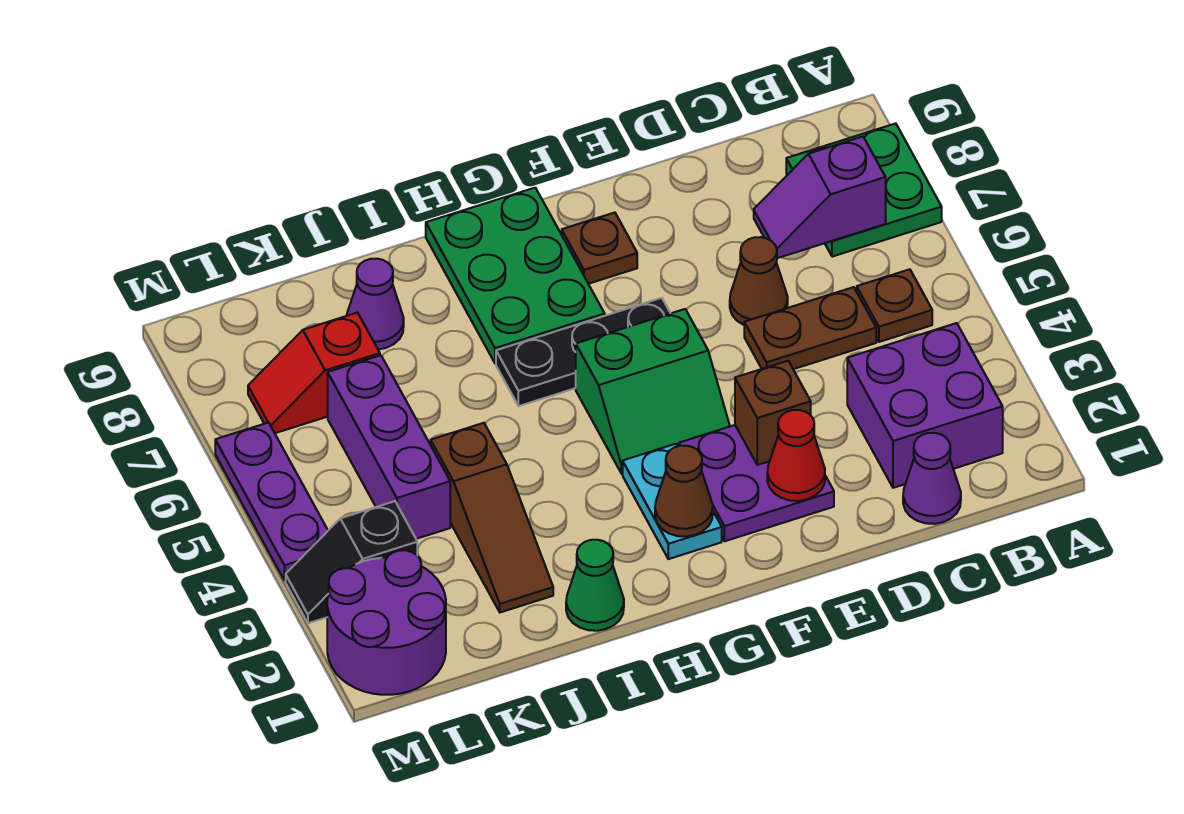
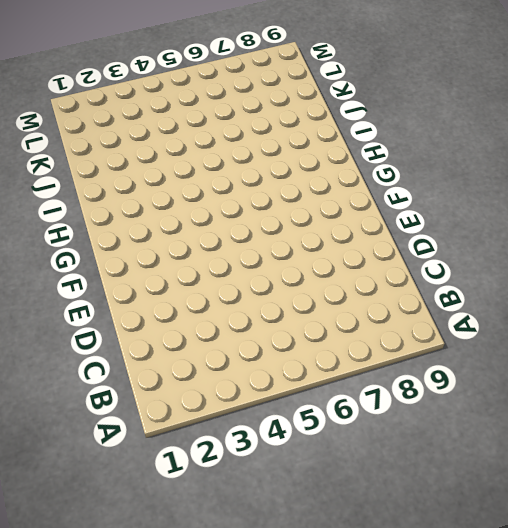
none -> green plate A7:B8 level 1
none -> purple brick B2:C3 level 1
none -> brown plate B5 level 1

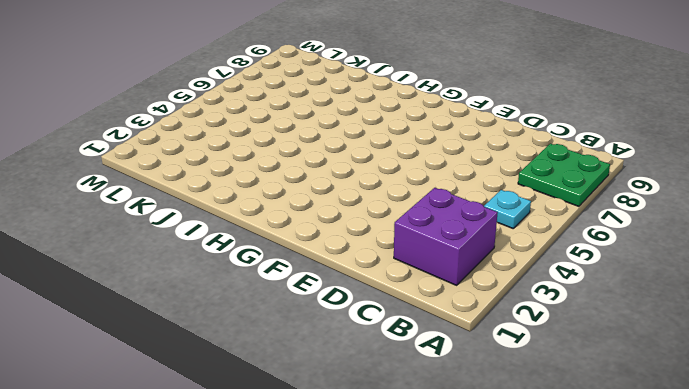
cyan plate B5 level 1 -> brown plate B5 level 1
none -> purple cone C1 level 1
none -> brown plate C5:D5 level 1
none -> brown cone D6 level 1

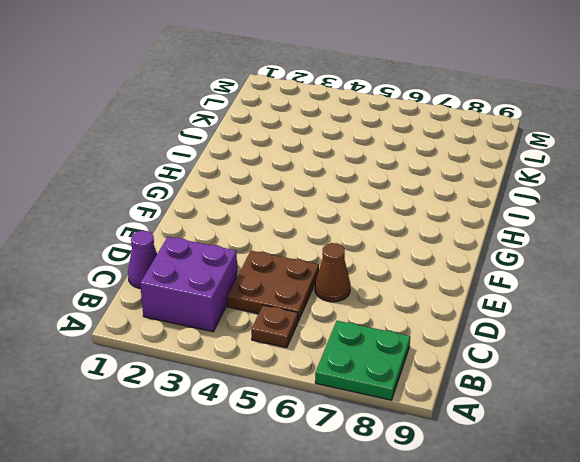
brown plate C4:D5 level 1 -> brown plate C5:D5 level 1
none -> purple plate E2:F3 level 1
none -> green slope F4:G5 level 1 top 5
none -> black plate F6:H6 level 1

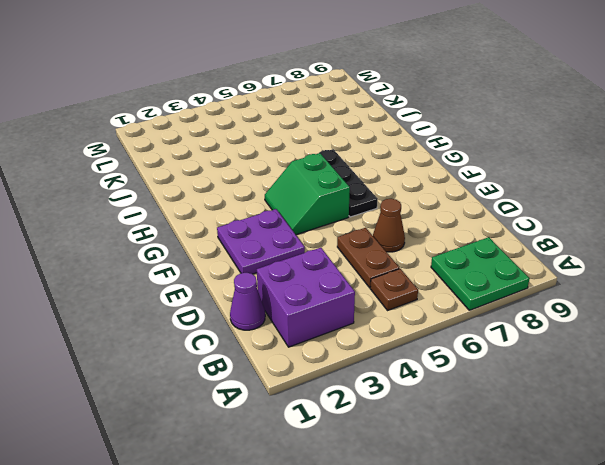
none -> brown plate F8 level 1
none -> cyan plate G2:G3 level 1
none -> green plate G7:H9 level 1

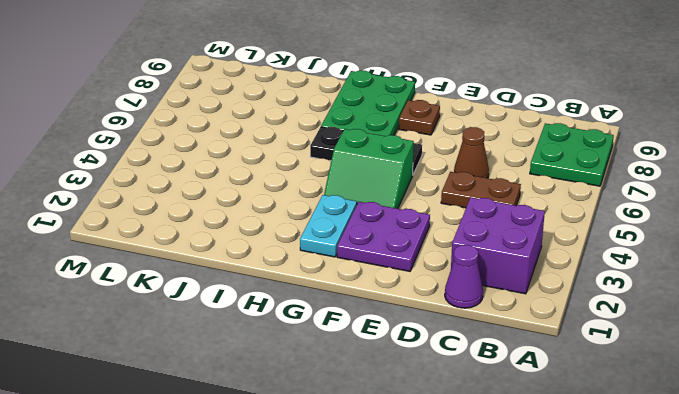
none -> brown plate B5 level 1
none -> green cone I1 level 1
none -> brown slope J2:J4 level 1 top 4

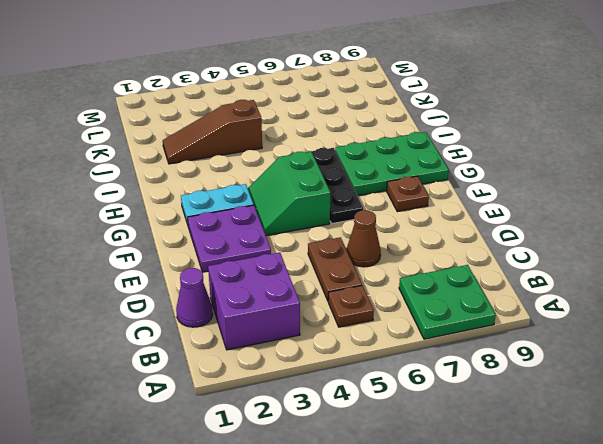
none -> green cone I1 level 1
none -> purple cone J8 level 1
none -> purple brick K4:K6 level 1

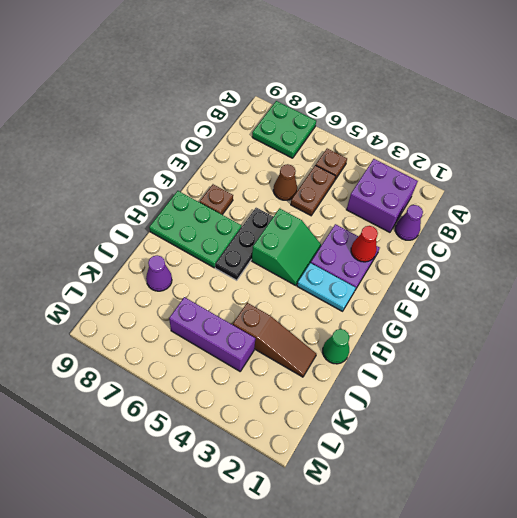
none -> red slope K7:L7 level 1 top K
none -> purple round brick L1:M2 level 1
none -> black slope L3:M3 level 1 top L

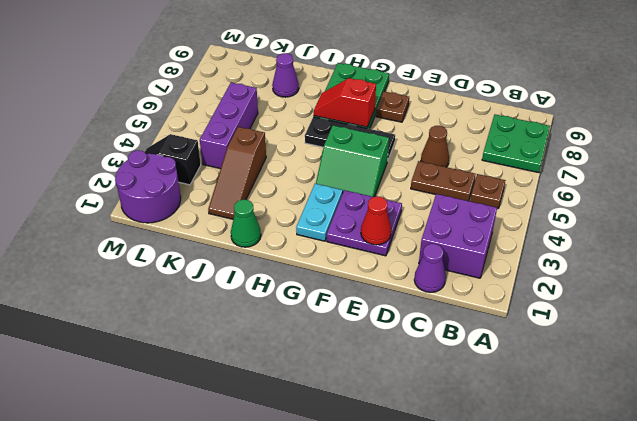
red slope G7:H7 level 2 top G -> red slope K7:L7 level 1 top K
none -> purple plate M4:M6 level 1
none -> purple slope B7:C7 level 2 top B
none -> brown brick E3 level 2

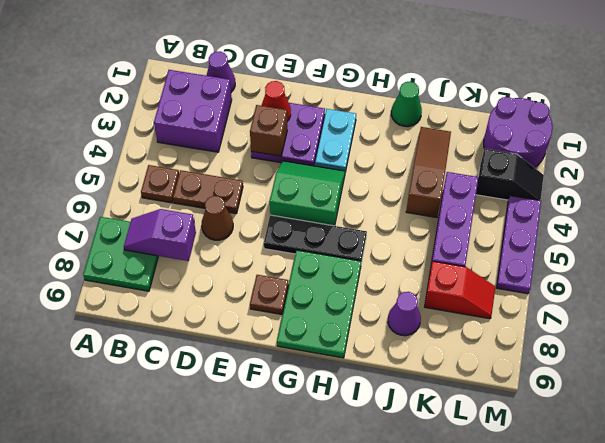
purple slope B7:C7 level 2 top C -> purple slope B7:C7 level 2 top B
none -> brown cone G2 level 2

